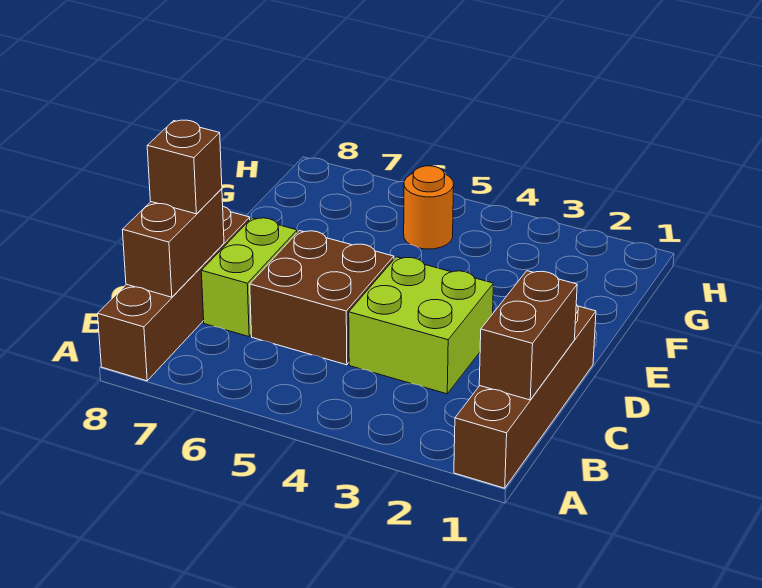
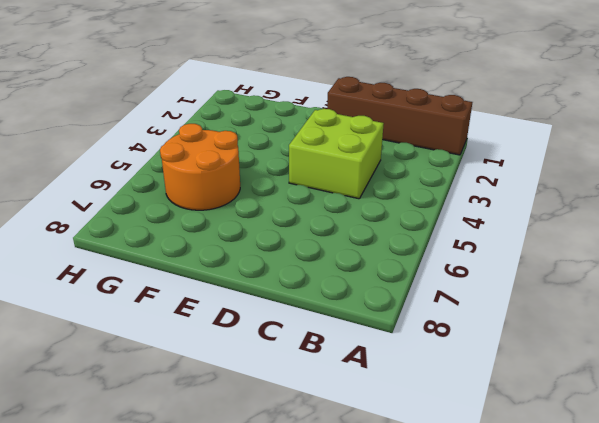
orange round brick F5:G6 level 1 -> orange round brick G5 level 1
none -> brown brick A8:D8 level 1
none -> brown brick C5:D6 level 1

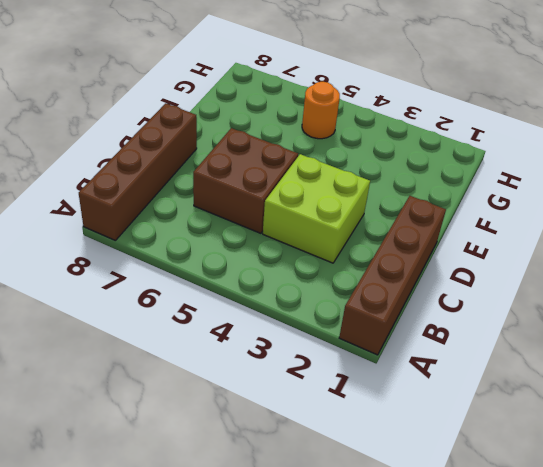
none -> lime brick C7:D7 level 1
none -> brown brick B1:C1 level 2

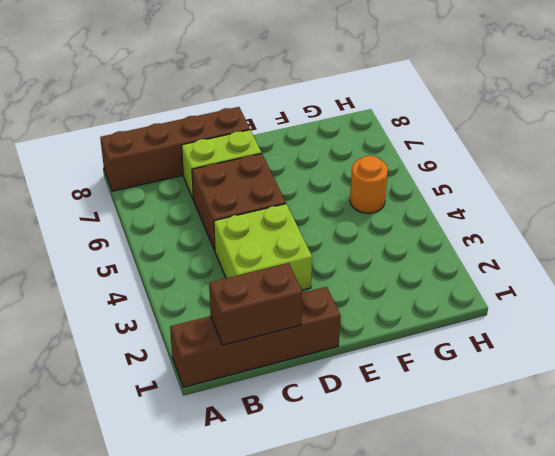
none -> brown brick B8:C8 level 2
none -> brown brick C8 level 3

